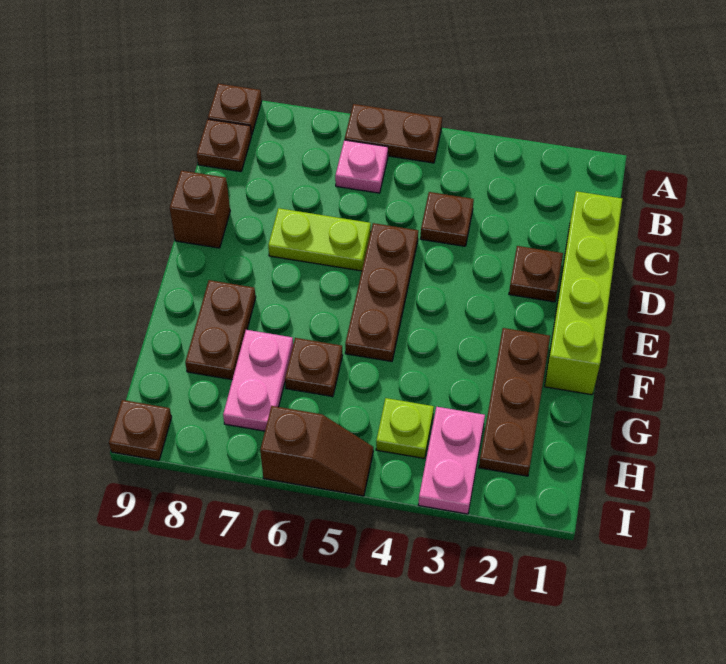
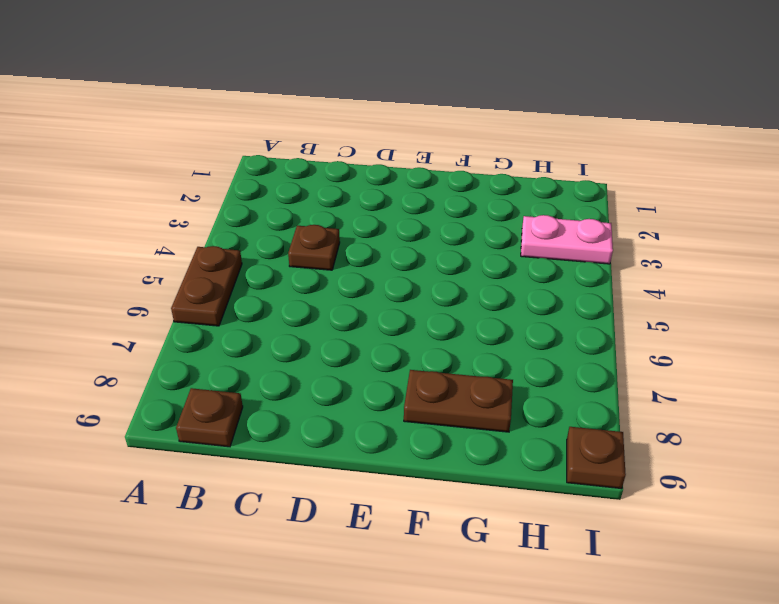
none -> brown plate A9 level 1
none -> pink plate B6 level 1
none -> lime brick C1:F1 level 1

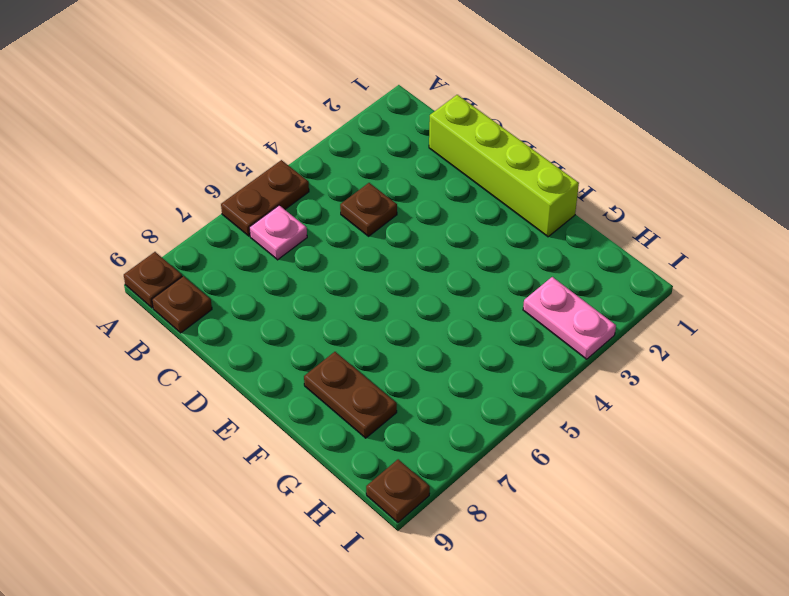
none -> brown plate D2 level 1
none -> brown plate D5:F5 level 1
none -> lime plate D6:D7 level 1

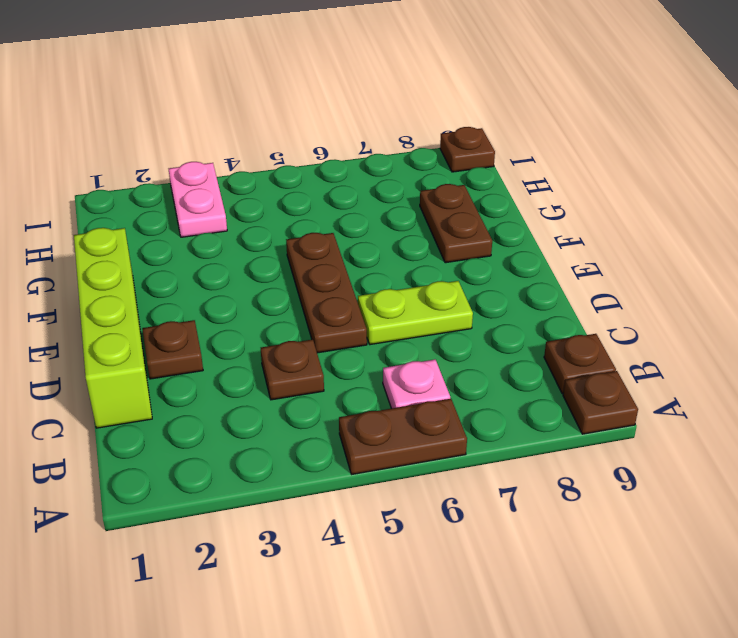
none -> brown brick D9 level 1
none -> brown plate F2:H2 level 1
none -> brown plate G6 level 1

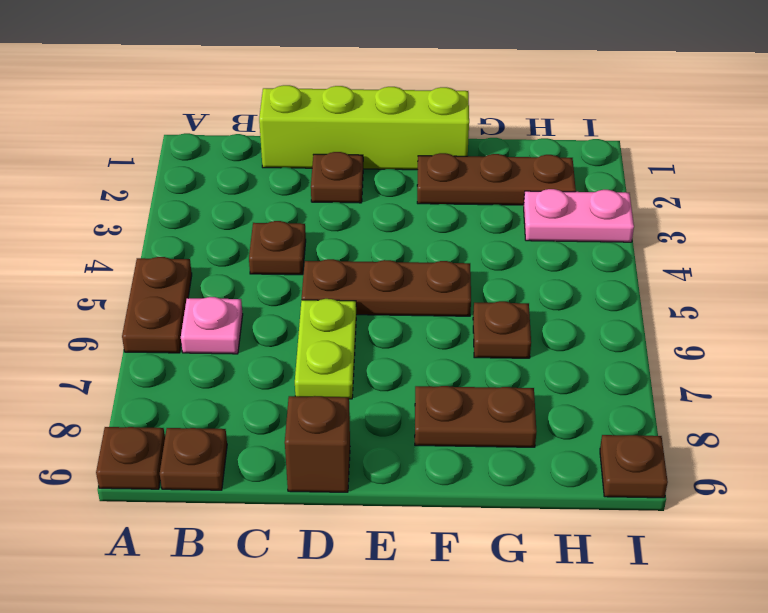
none -> pink plate G7:H7 level 1
none -> lime plate H4 level 1
none -> brown slope I5:I6 level 1 top 6

